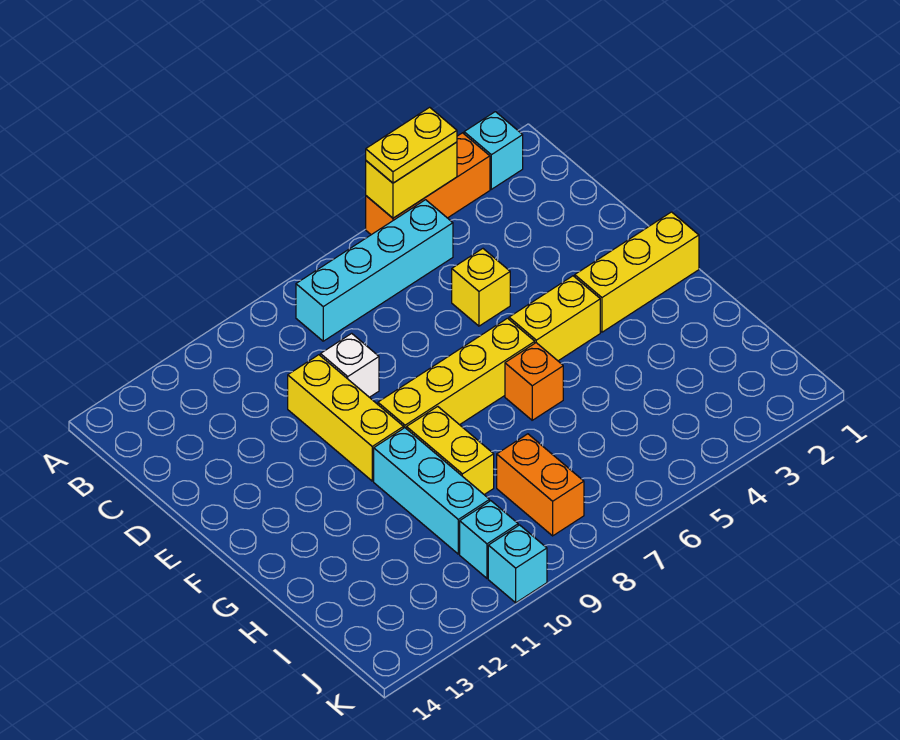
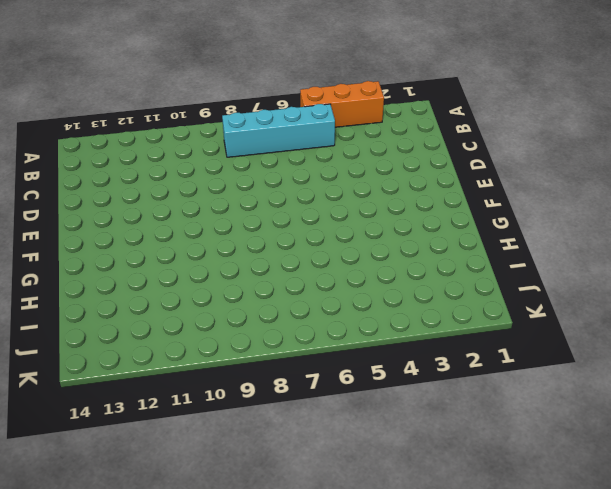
none -> cyan brick A2 level 1
none -> yellow brick D5 level 1
none -> white brick D9 level 1

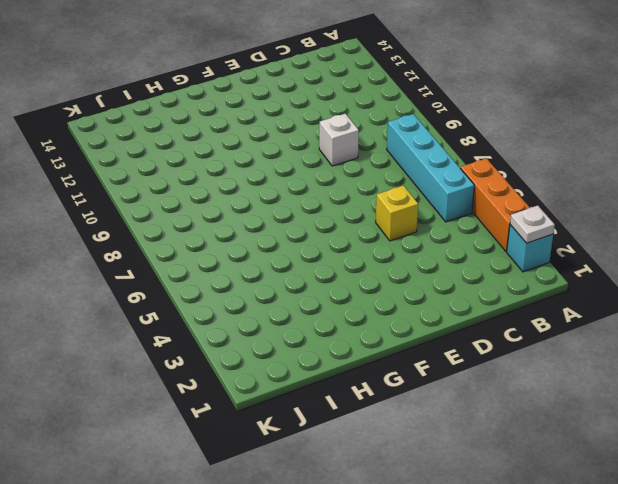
white plate A2 level 2 -> none
none -> yellow brick D10:F10 level 1
none -> yellow brick F1:F3 level 1
none -> yellow brick F4:F5 level 1

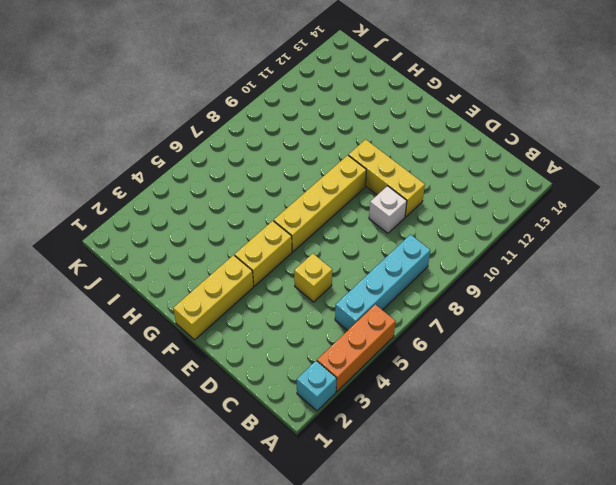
none -> orange brick G6 level 1
none -> yellow brick G9:H9 level 1
none -> cyan brick G10:I10 level 1

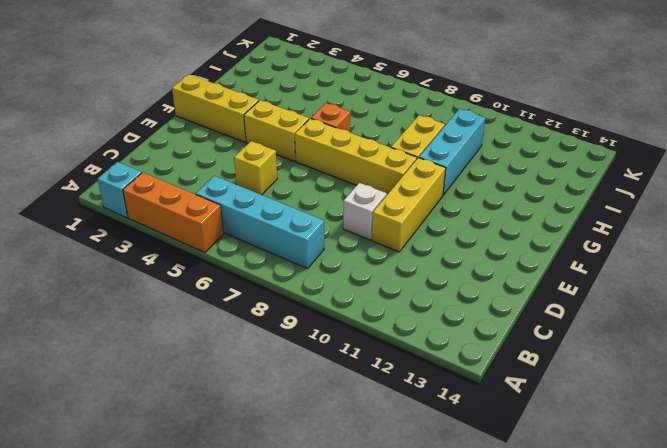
none -> orange brick I8:J8 level 1
none -> cyan brick J10 level 1
none -> cyan brick K10 level 1

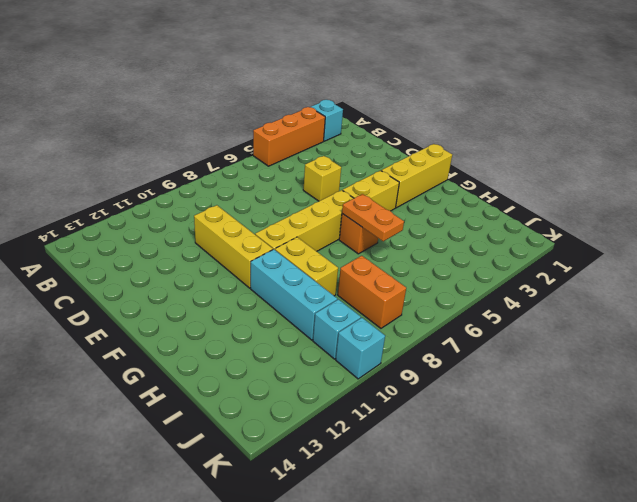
orange plate G6:H6 level 2 -> none
none -> cyan brick B5:B8 level 1
none -> white brick D9 level 1
none -> yellow brick A4:A5 level 2

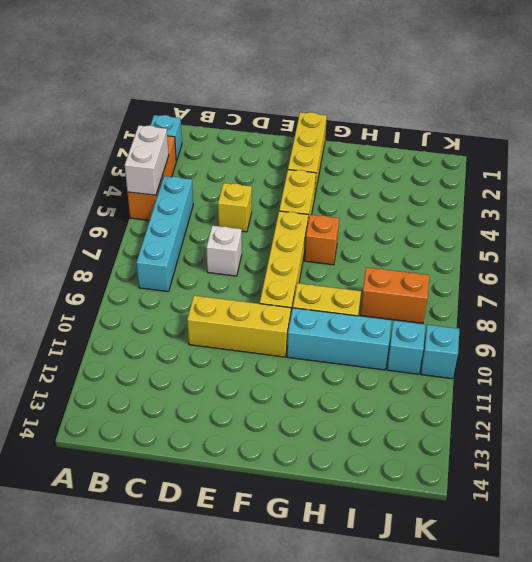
white brick A4:A5 level 2 -> yellow brick A4:A5 level 2
white brick D7 level 1 -> white brick D9 level 1
none -> yellow plate A4:A5 level 3

